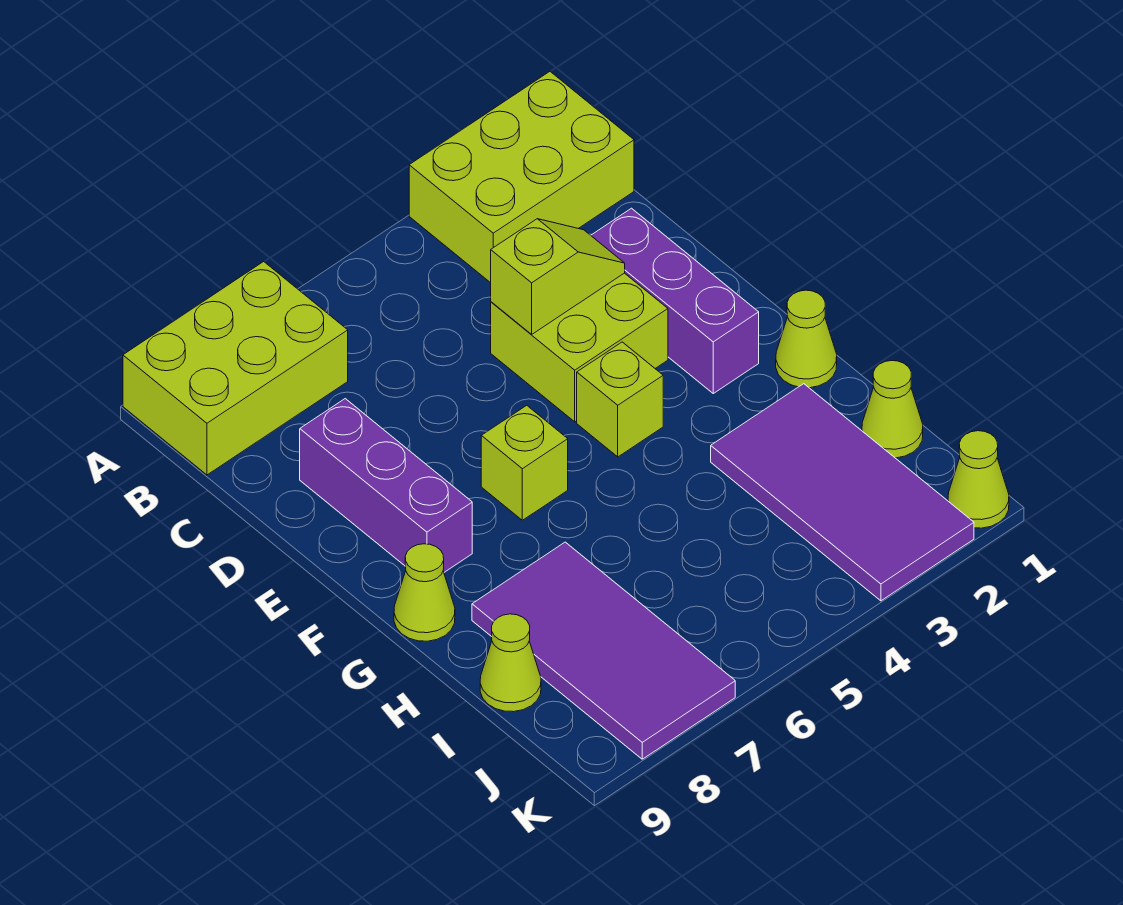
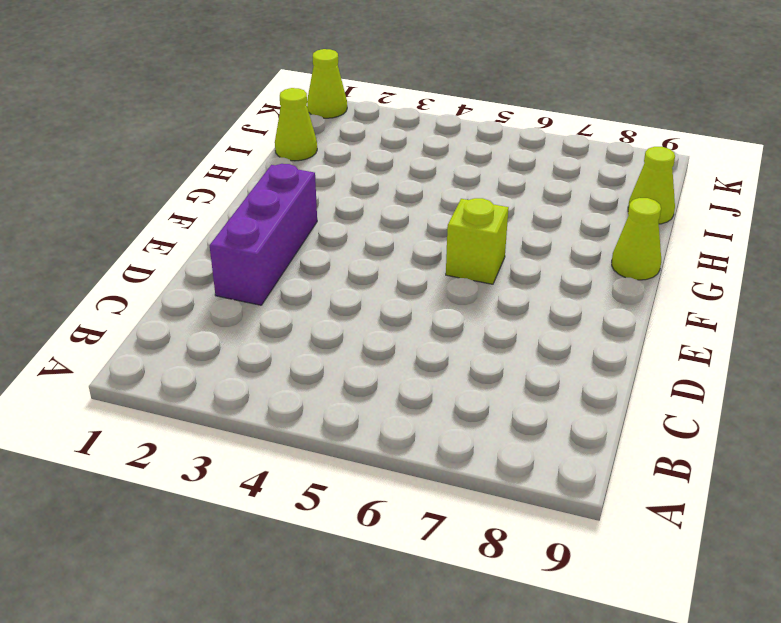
none -> lime brick A1:B3 level 1
none -> lime brick A7:B9 level 1
none -> lime brick D3:E4 level 1

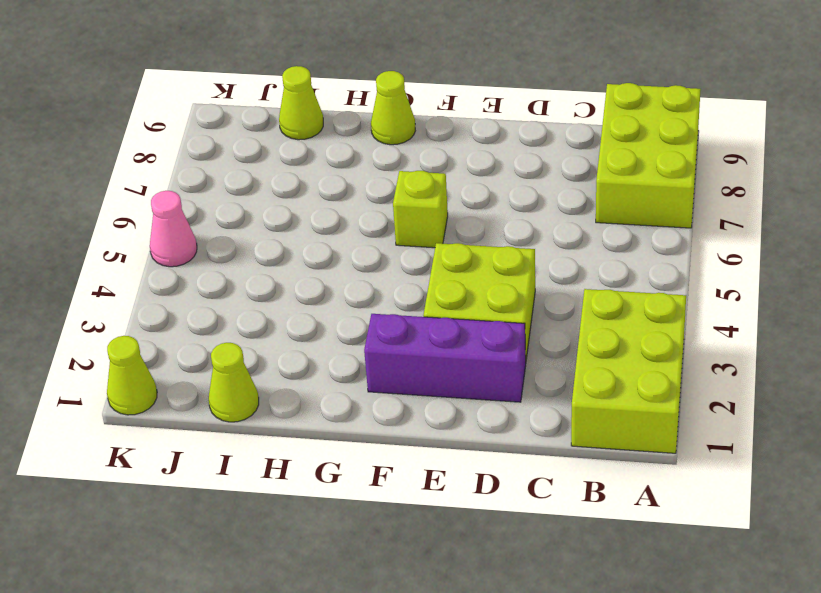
pink cone K5 level 1 -> none
none -> purple brick D8:F8 level 1
none -> lime brick F4 level 1
none -> lime cone G1 level 1

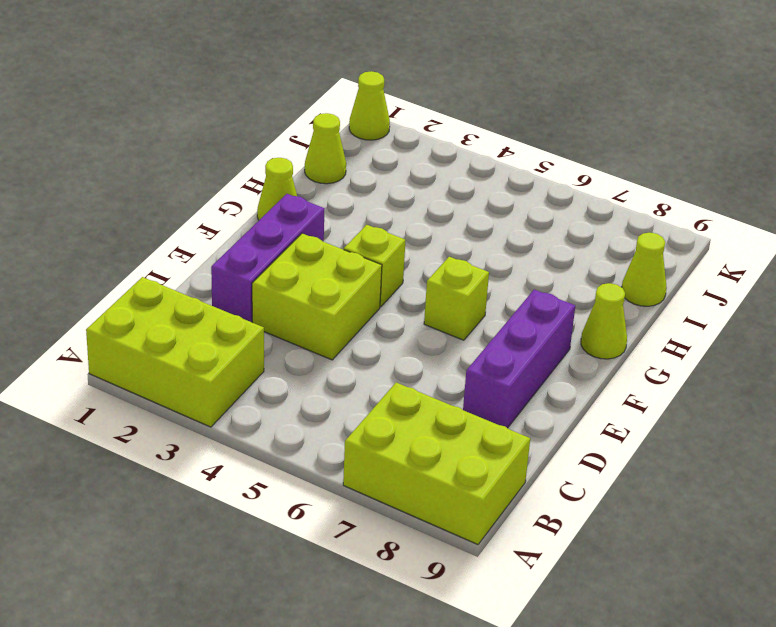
none -> purple tile H2:K3 level 1
none -> purple tile H7:K8 level 1
none -> lime slope D3:D4 level 2 top 4

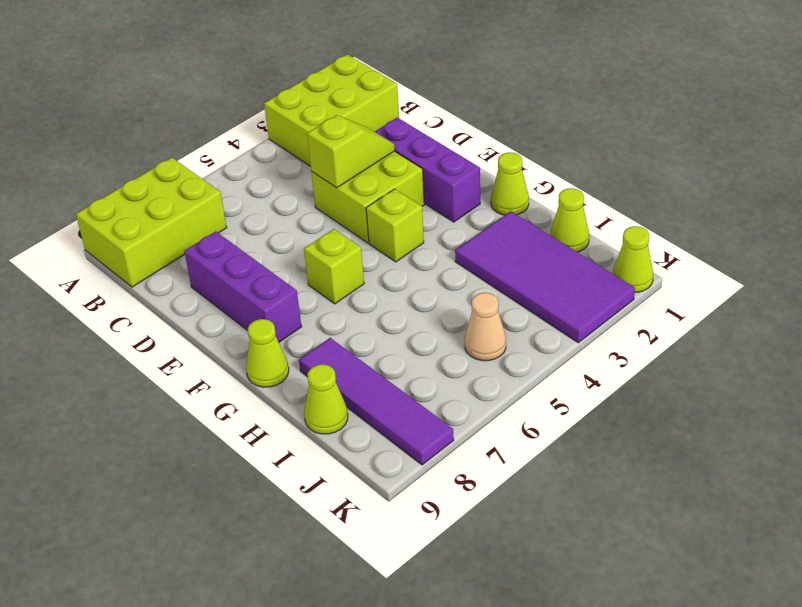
purple tile H8:K8 level 1 -> purple tile H7:K8 level 1
tan cone J5 level 1 -> none

